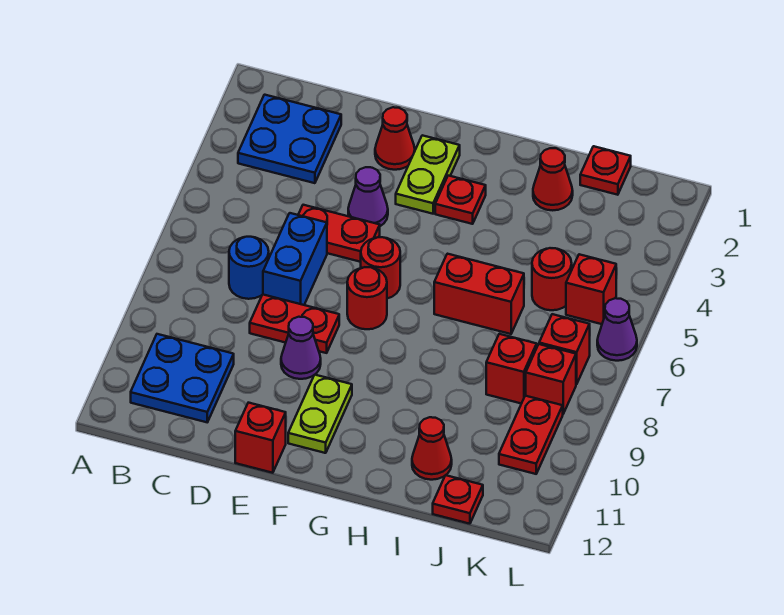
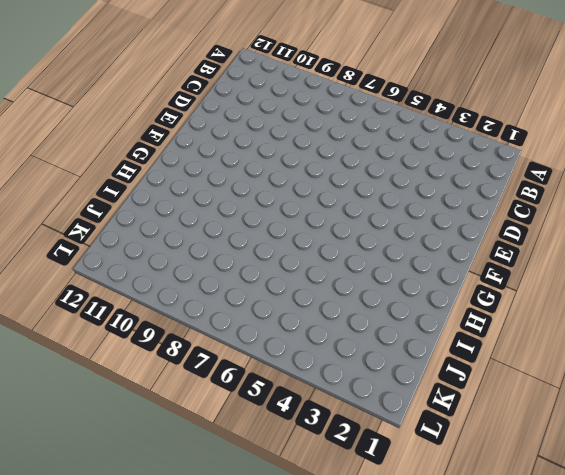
none -> blue plate B2:C3 level 1
none -> blue plate B10:C11 level 1
none -> blue round brick C7 level 1

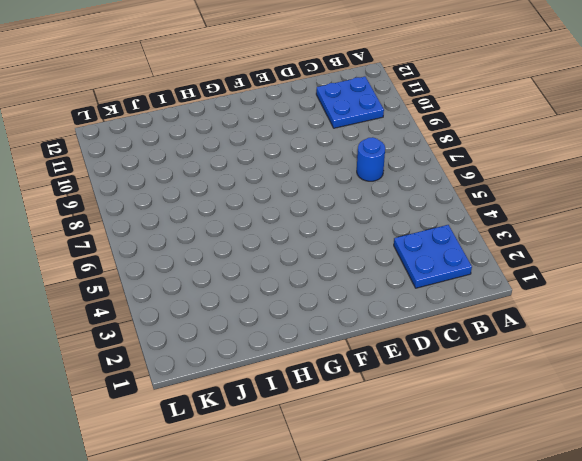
none -> red plate D5:E5 level 1
none -> blue brick D6:D7 level 1
none -> red plate D8:E8 level 1

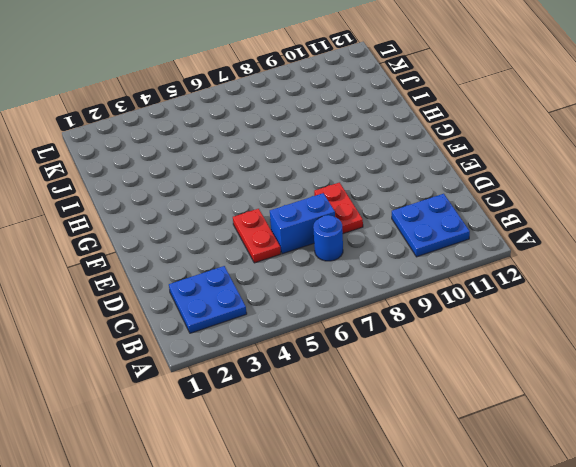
none -> red cone E2 level 1
none -> purple cone E4 level 1
none -> purple cone E9 level 1

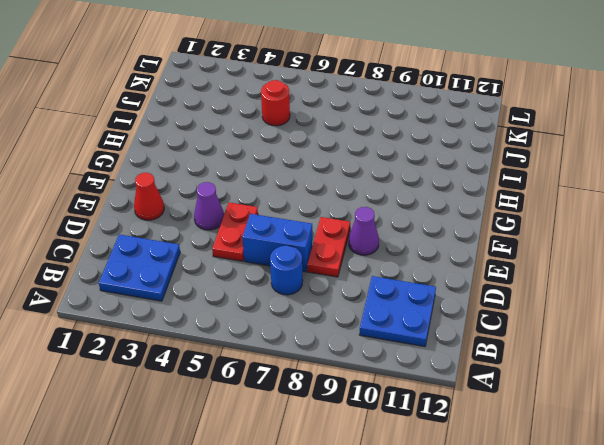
none -> red brick E12 level 1
none -> lime plate F2:F3 level 1
none -> red round brick F6 level 1

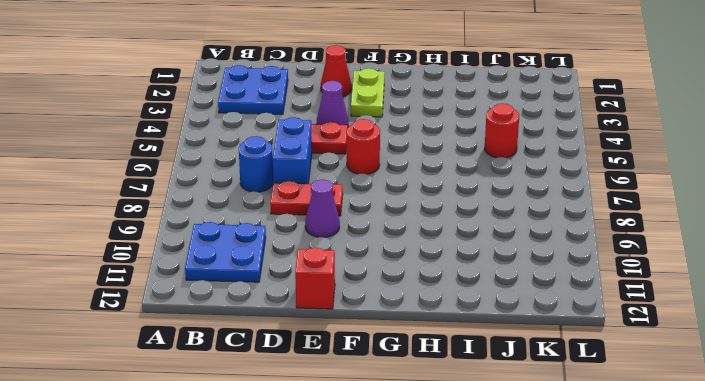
none -> red round brick F7 level 1
none -> lime plate F10:F11 level 1
none -> red plate G3 level 1

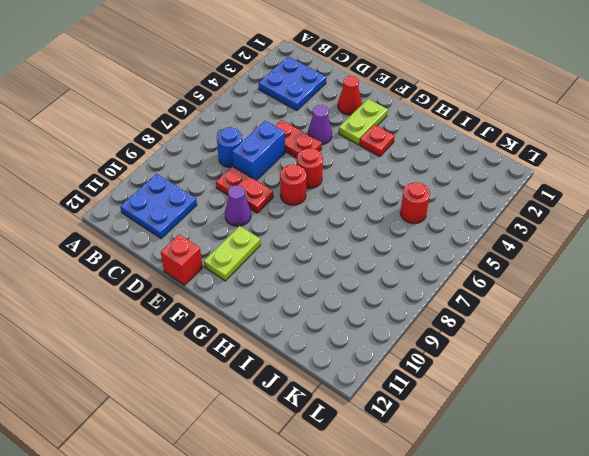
none -> red brick H6:I6 level 1
none -> red cone I2 level 1
none -> red cone I11 level 1

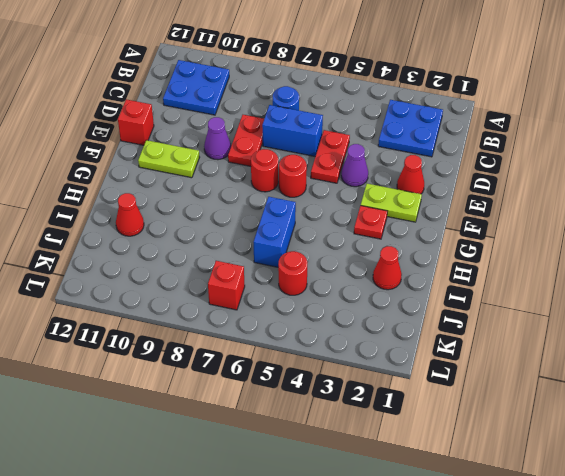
blue brick H6:I6 level 1 -> red brick H6:I6 level 1
none -> red plate J1 level 1
none -> red brick J8 level 1
none -> red plate J12 level 1

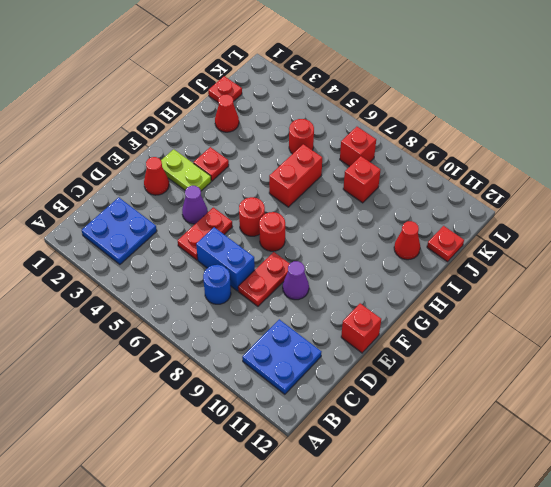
none -> lime plate F10:F11 level 1
none -> red brick K5 level 1
none -> red brick K8 level 1

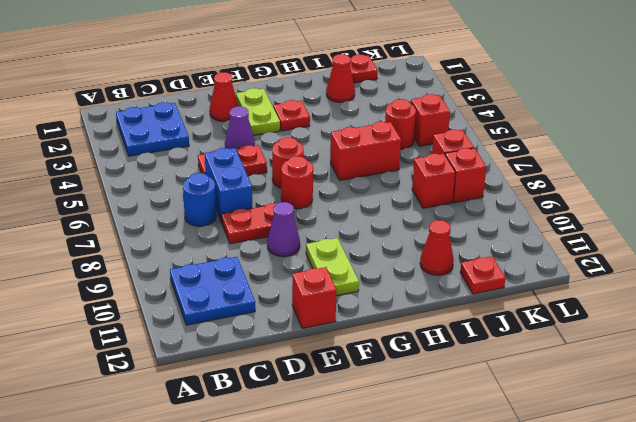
none -> red plate K9:K10 level 1
none -> purple cone L6 level 1

